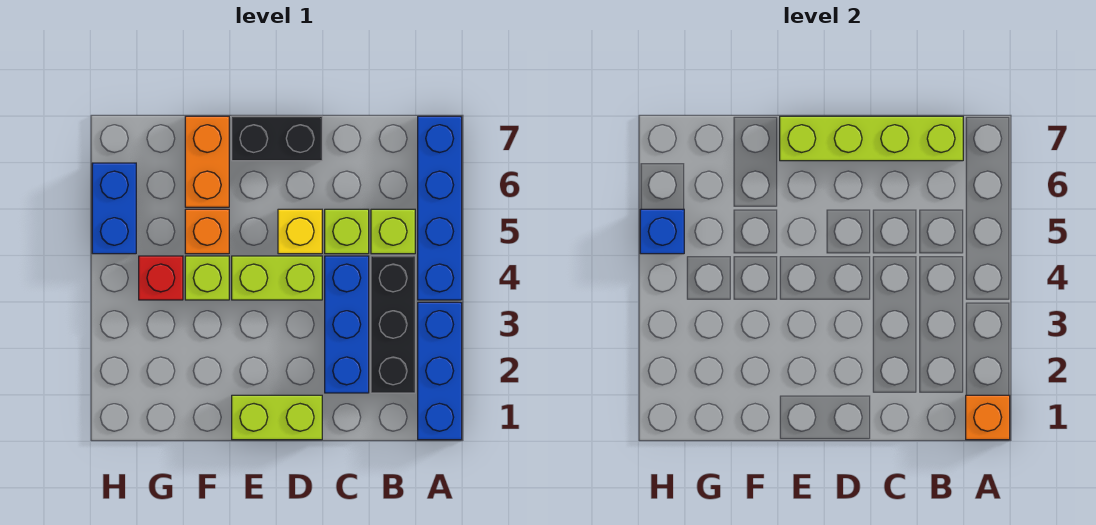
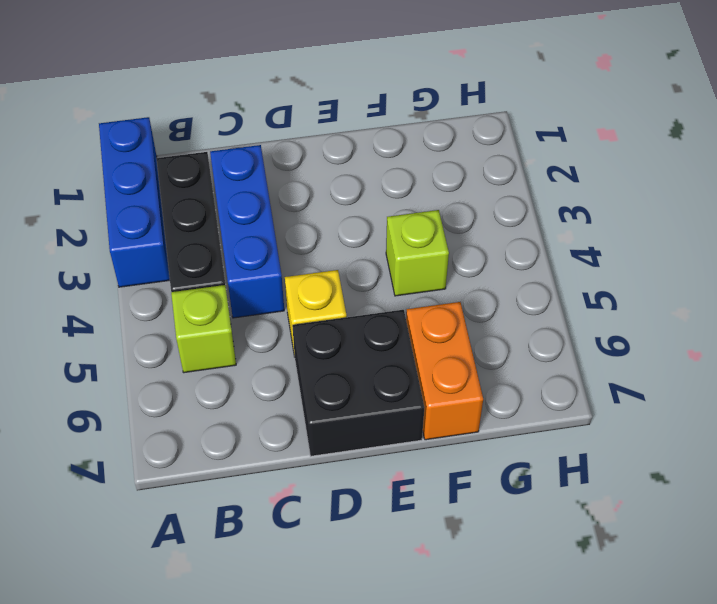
black brick D6:E7 level 1 -> black brick D7:E7 level 1
none -> blue brick A4:A7 level 1
none -> lime brick C5 level 1
none -> lime brick D1:E1 level 1

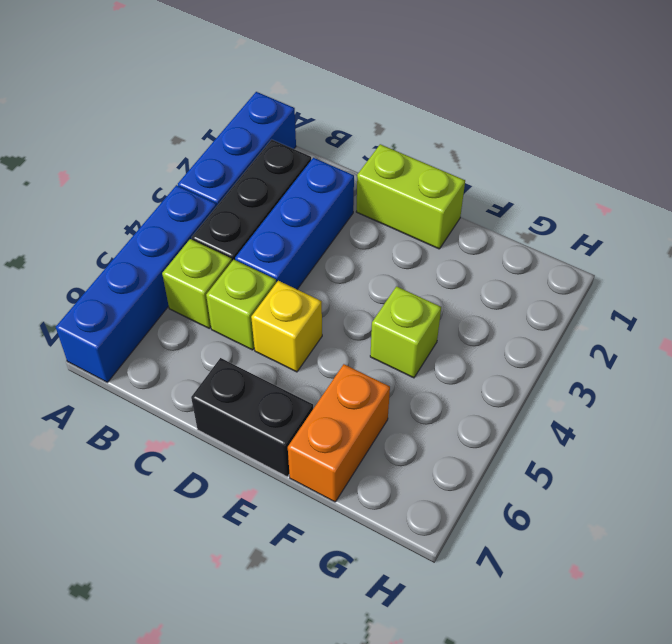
none -> lime brick D4:E4 level 1
none -> orange brick F5 level 1
none -> red brick G4 level 1

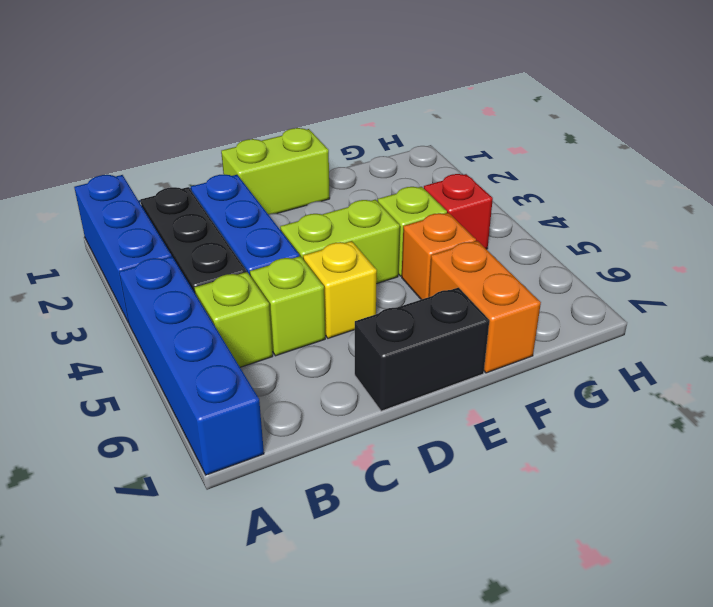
none -> blue brick H5:H6 level 1
none -> orange brick A1 level 2
none -> lime brick B7:E7 level 2

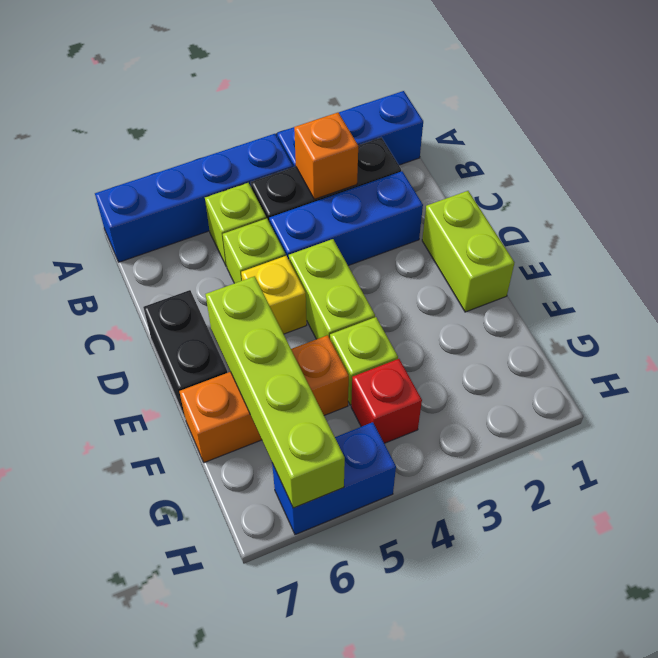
orange brick B3 level 2 -> orange brick A1 level 2
lime brick E6:H6 level 2 -> lime brick B7:E7 level 2
none -> blue brick H5 level 2

